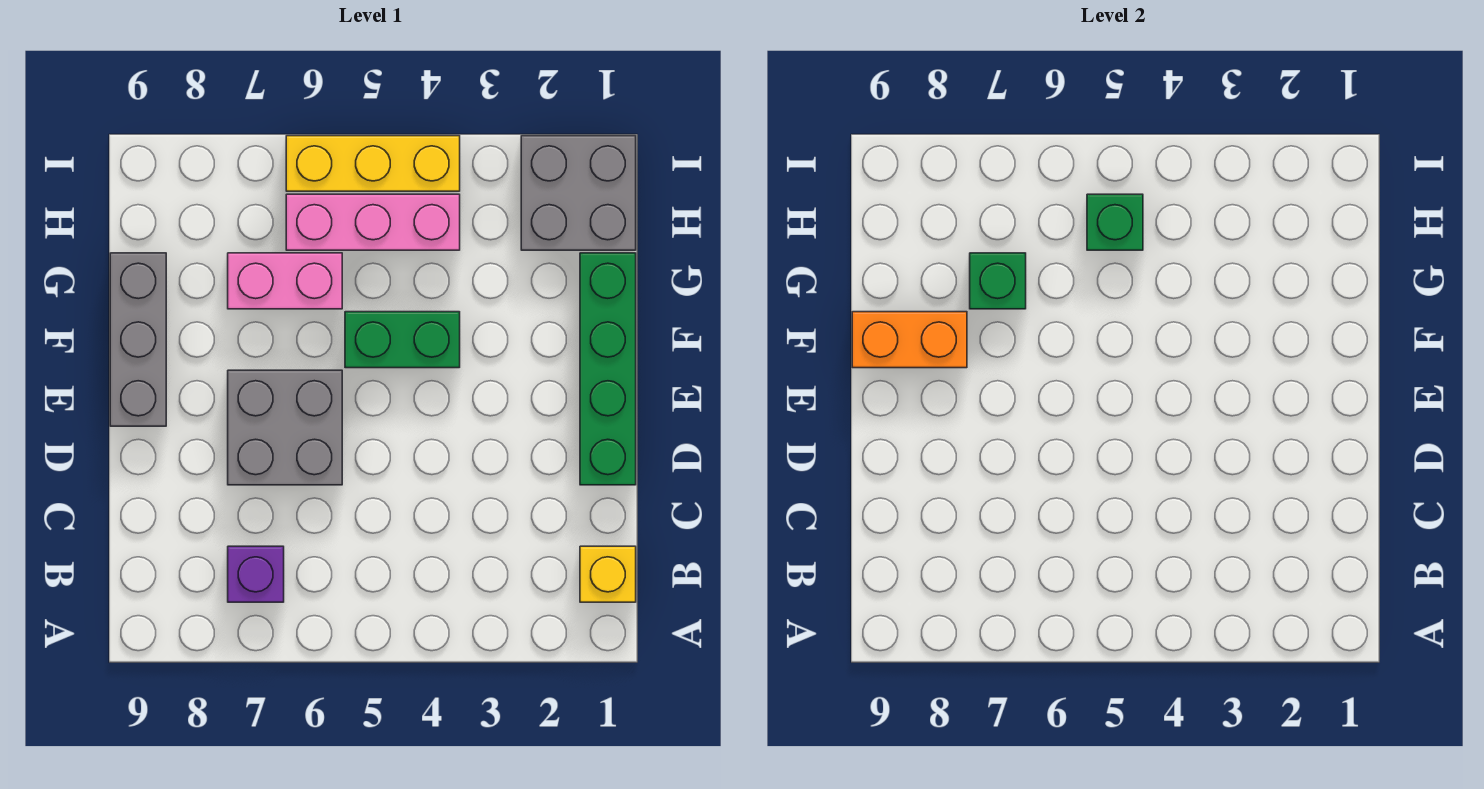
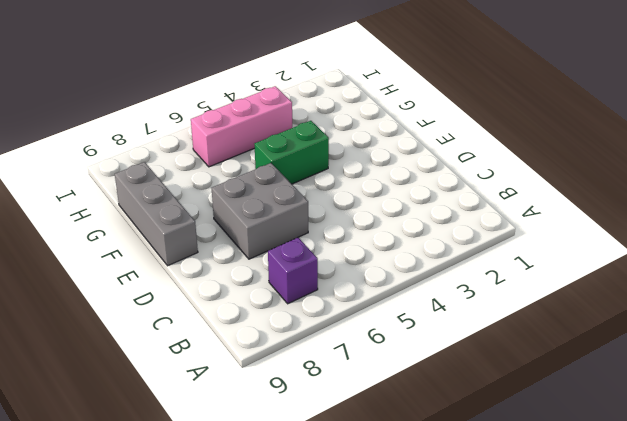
none -> yellow brick B1 level 1
none -> green brick D1:G1 level 1
none -> pink brick G6:G7 level 1

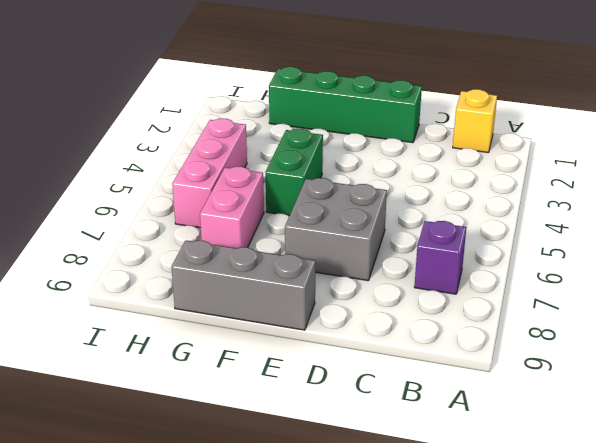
none -> grey brick H1:I2 level 1
none -> yellow brick I4:I6 level 1
none -> orange brick F8:F9 level 2

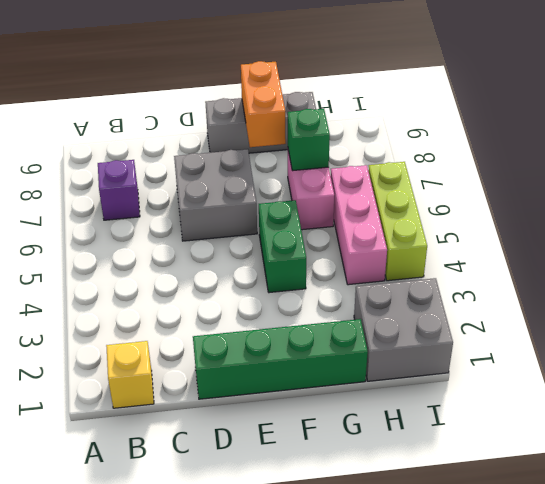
lime brick I4:I6 level 1 -> yellow brick I4:I6 level 1
none -> green brick H5 level 2

